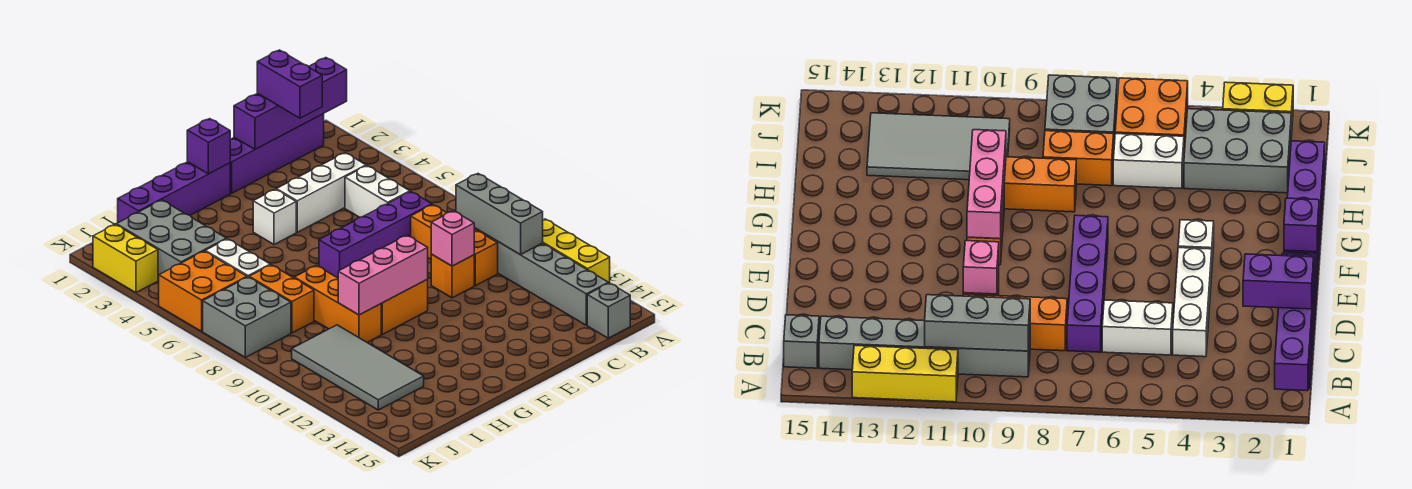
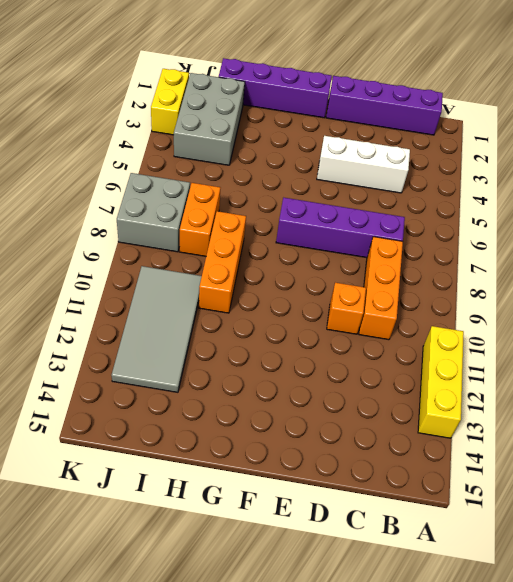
none -> grey brick B9:B14 level 1
none -> grey brick B15 level 1
none -> white brick C5:C6 level 1

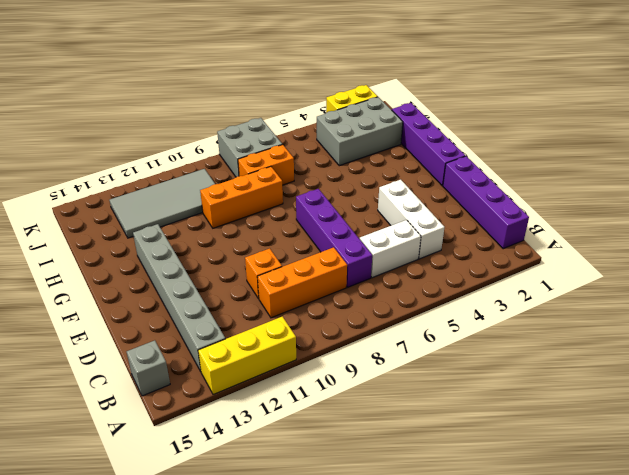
grey brick B13:G13 level 1 -> grey brick B9:B14 level 1
none -> white brick F4 level 1
none -> orange brick F10:G10 level 1
none -> white brick I5:I6 level 1

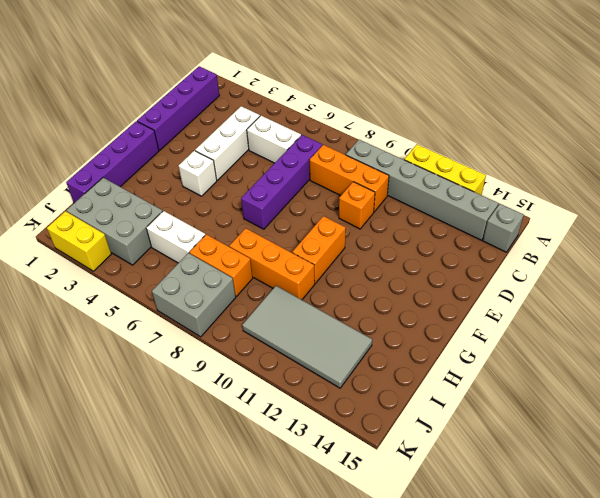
none -> orange brick J5:K6 level 1
none -> purple brick A1:D1 level 2
none -> grey brick B9:B11 level 2

